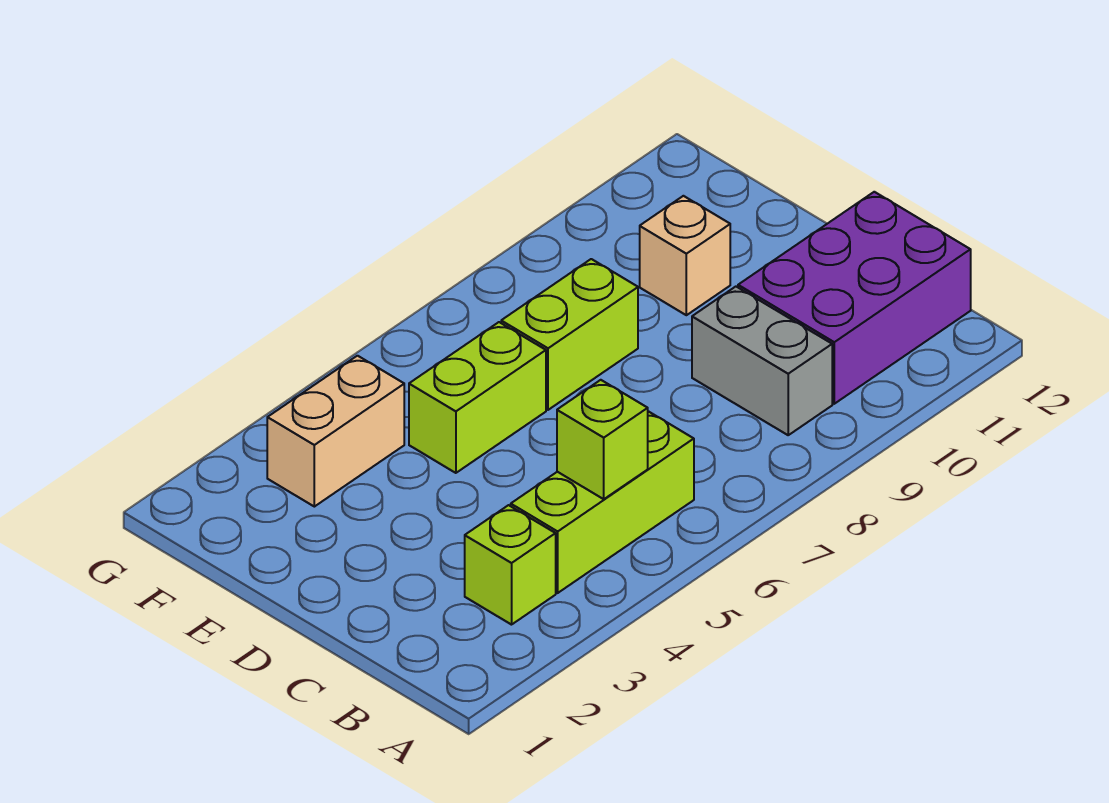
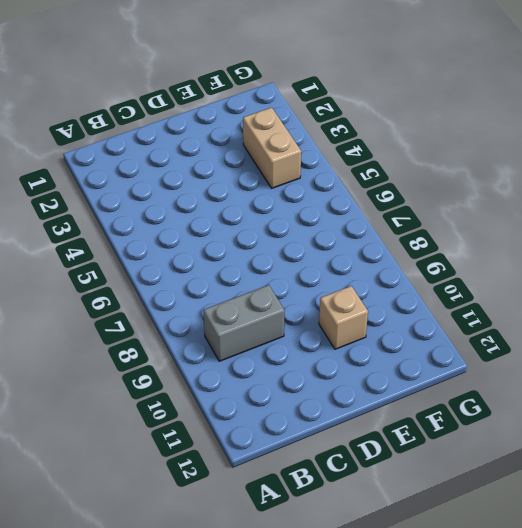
none -> lime brick B3 level 1
none -> lime brick B4:B6 level 1

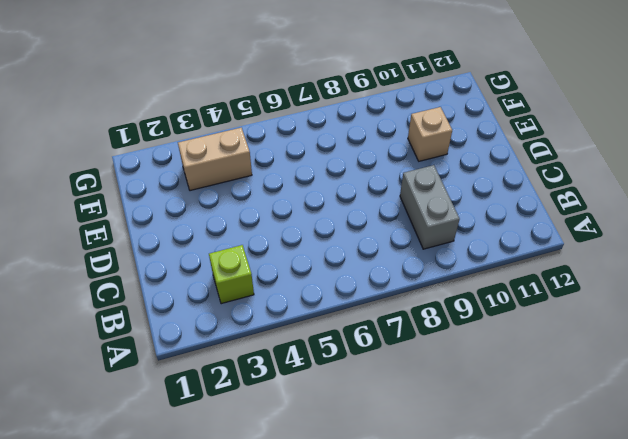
none -> lime brick B4:B6 level 1
none -> purple brick B10:C12 level 1

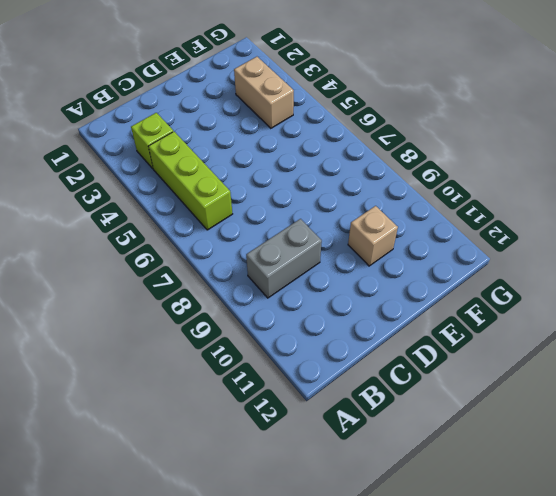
none -> purple brick B10:C12 level 1
none -> lime brick E5:E6 level 1

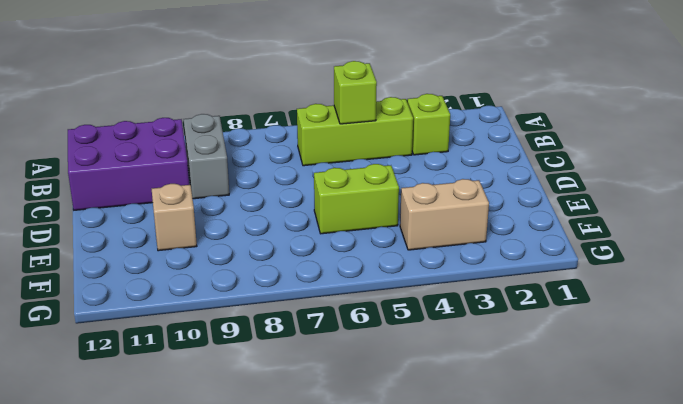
none -> lime brick E7:E8 level 1

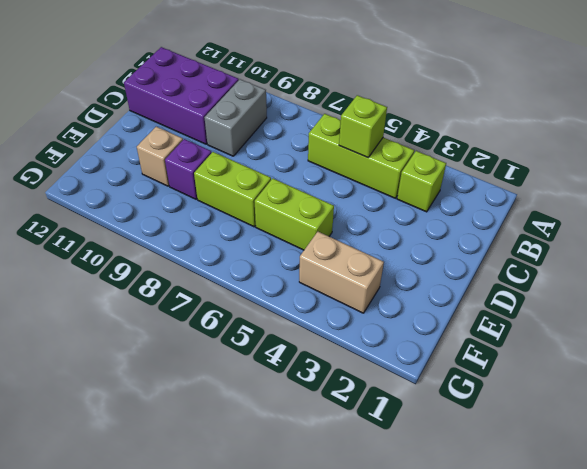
purple brick E9 level 1 -> none

